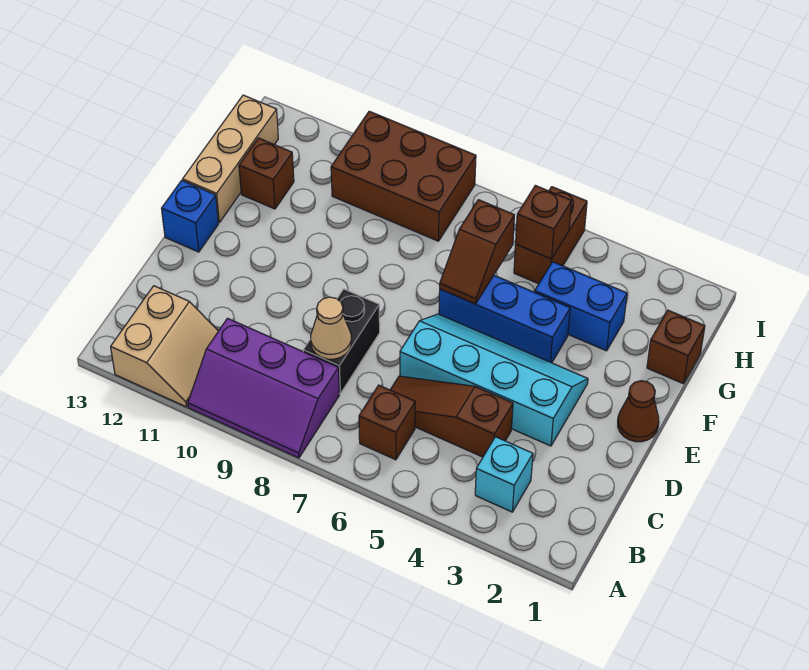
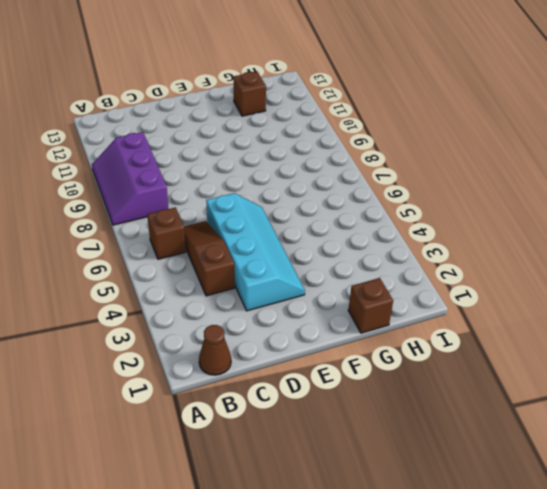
brown cone B1 level 1 -> brown cone E1 level 1
none -> tan slope A11:B12 level 1 top 12
none -> cyan brick B3 level 1
none -> black brick C8:D8 level 1

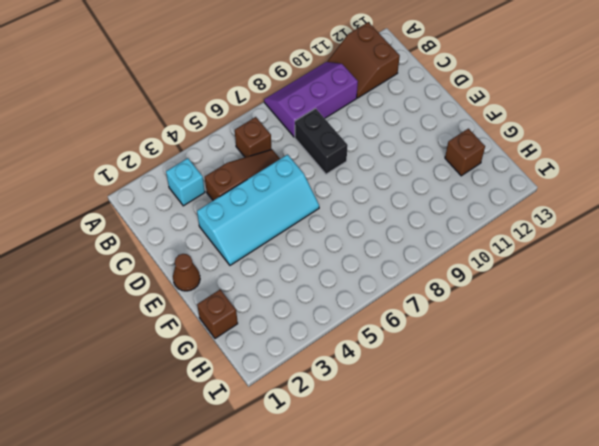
brown slope A11:B12 level 1 top 12 -> tan slope A11:B12 level 1 top 12
none -> blue brick E13 level 1
none -> blue brick F4:F6 level 1
none -> tan brick F13:H13 level 1

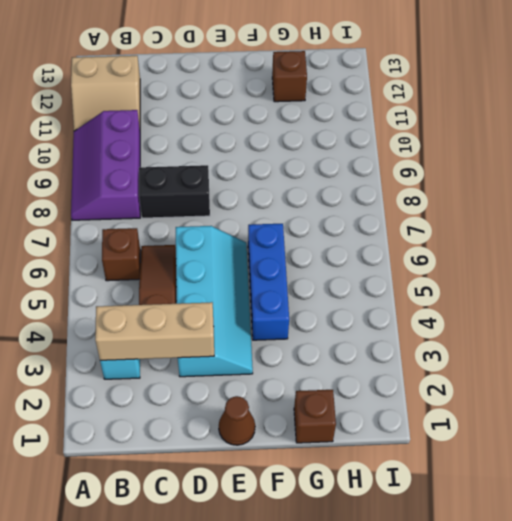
tan brick B3:D3 level 2 -> tan brick F13:H13 level 1
none -> blue brick E13 level 1
none -> blue brick G3:G4 level 1
none -> brown brick H5:I5 level 1

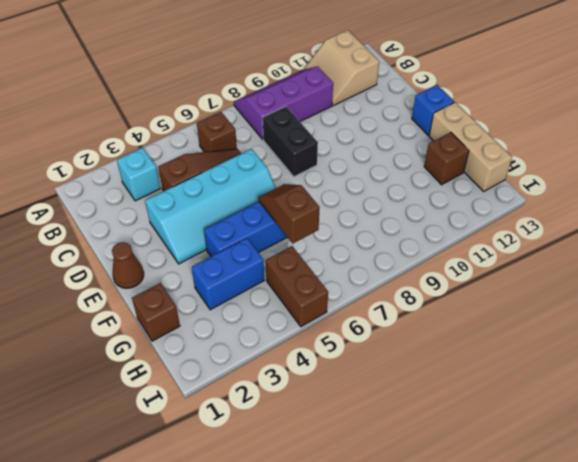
none -> brown brick H8:I10 level 1
none -> tan cone C8 level 2
none -> brown brick H5 level 2

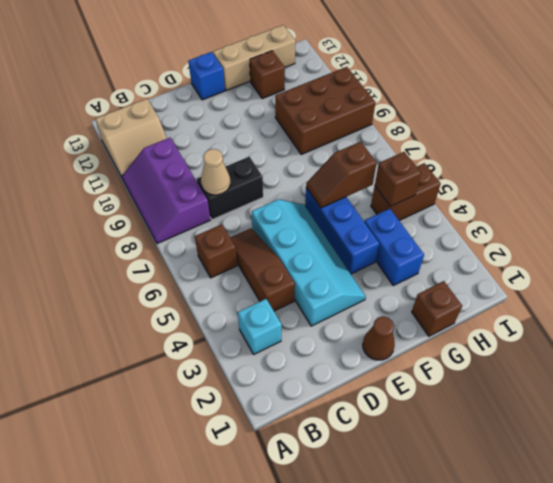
brown brick G9:I10 level 1 -> brown brick H8:I10 level 1

